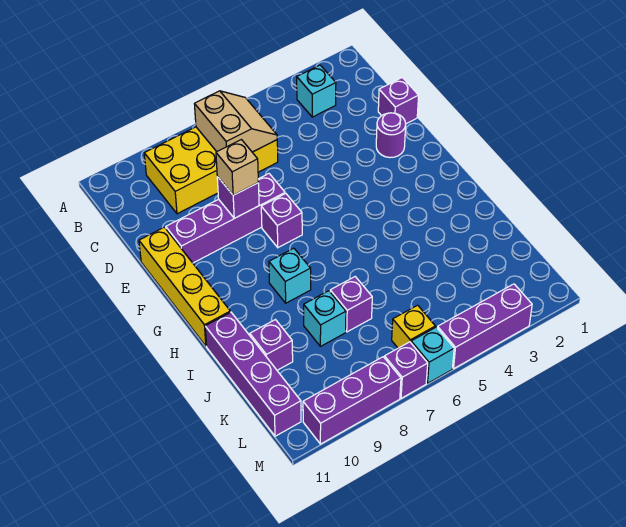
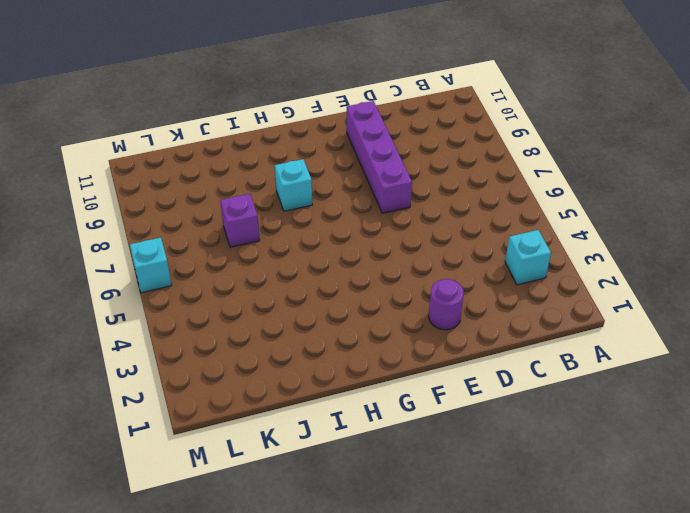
none -> yellow brick B6:C9 level 1
none -> purple brick D1 level 1
none -> yellow brick E11:H11 level 1

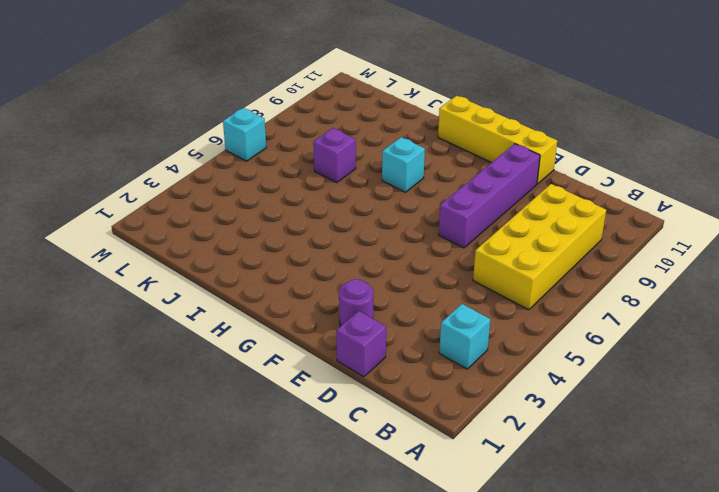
none -> purple brick F7 level 1
none -> purple brick I11:L11 level 1
none -> cyan brick J8 level 1

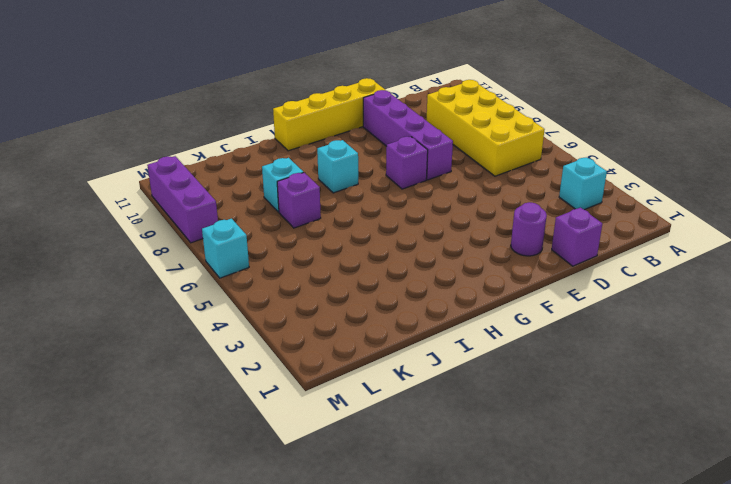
none -> purple brick I11:L11 level 1
none -> purple brick J10 level 1
none -> yellow brick L6 level 1

